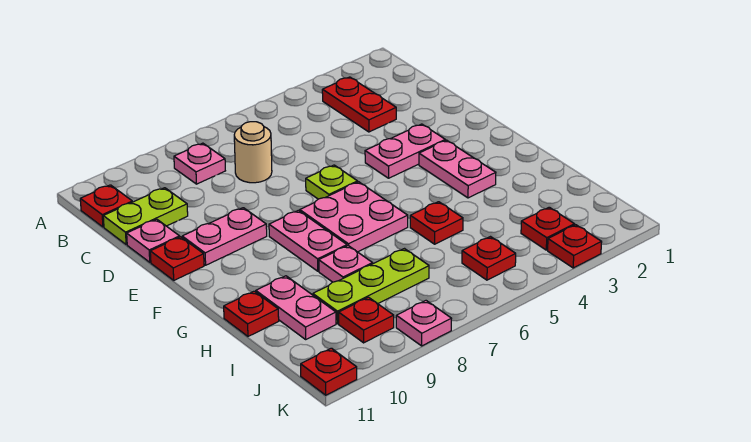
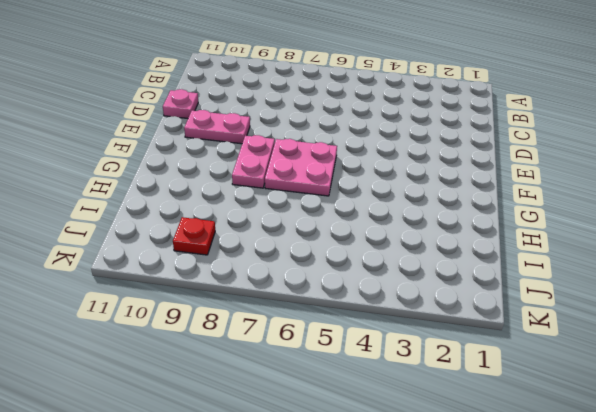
none -> red plate B3:C3 level 1
none -> pink plate B8 level 1
none -> red plate B11 level 1

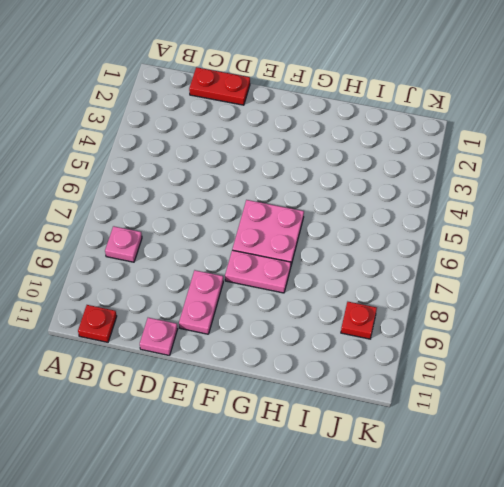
red plate C1:D1 level 1 -> red plate B3:C3 level 1
none -> tan round brick C7 level 1
none -> lime plate C10:C11 level 1
none -> pink plate E3:E4 level 1

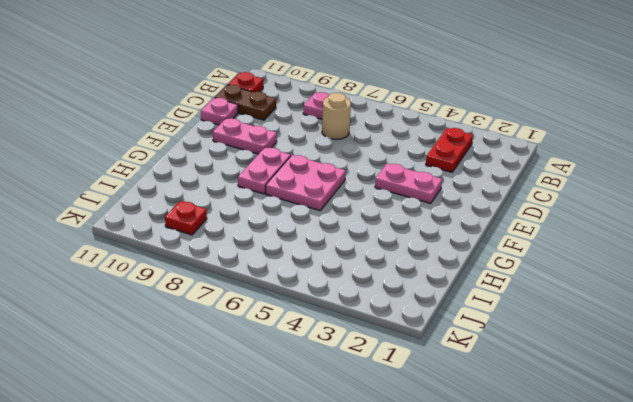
brown plate C10:C11 level 1 -> lime plate C10:C11 level 1
none -> lime plate E6 level 1
none -> red plate E11 level 1
none -> pink plate F3:G3 level 1

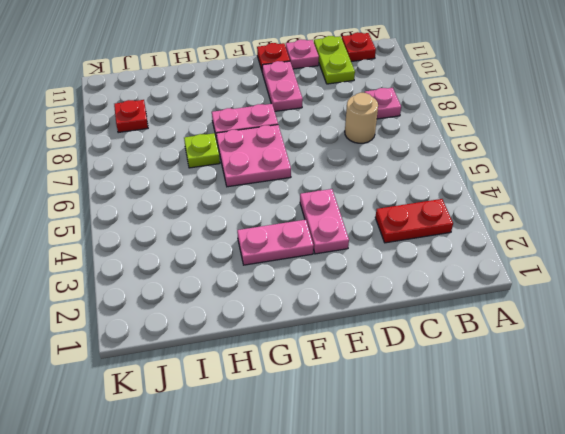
lime plate H7 level 1 -> lime plate E6 level 1
none -> red plate H5 level 1
none -> pink plate H8 level 1
none -> pink plate H10:I10 level 1

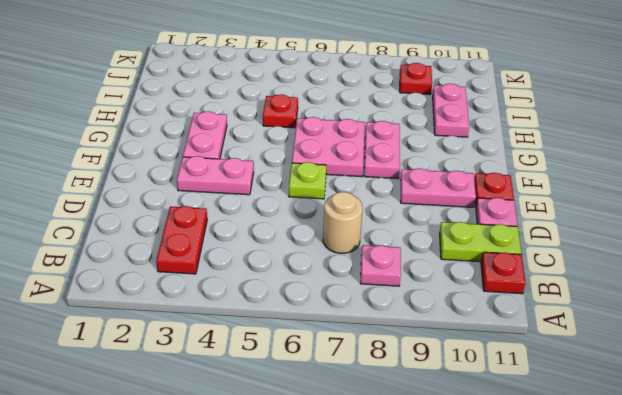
none -> pink plate H8 level 1
none -> red plate H11 level 1
none -> lime plate I7:I9 level 1

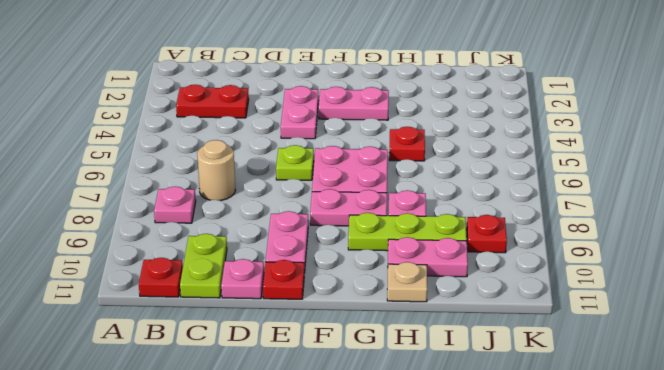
lime plate G9:I9 level 1 -> lime plate I7:I9 level 1
tan plate H11 level 1 -> red plate H11 level 1
none -> red plate J3 level 1
none -> red plate J5 level 1
none -> red plate K3 level 1

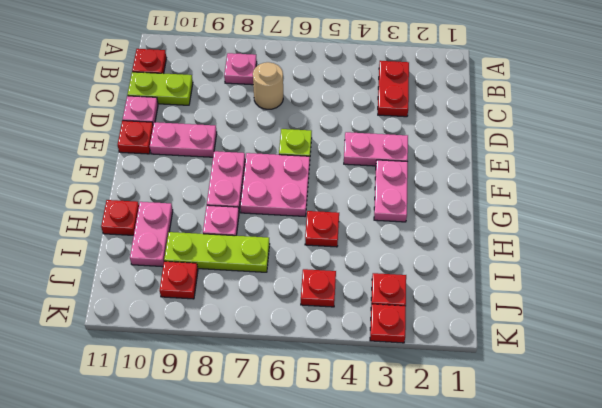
none -> pink plate K8 level 1
none -> red plate K11 level 1

